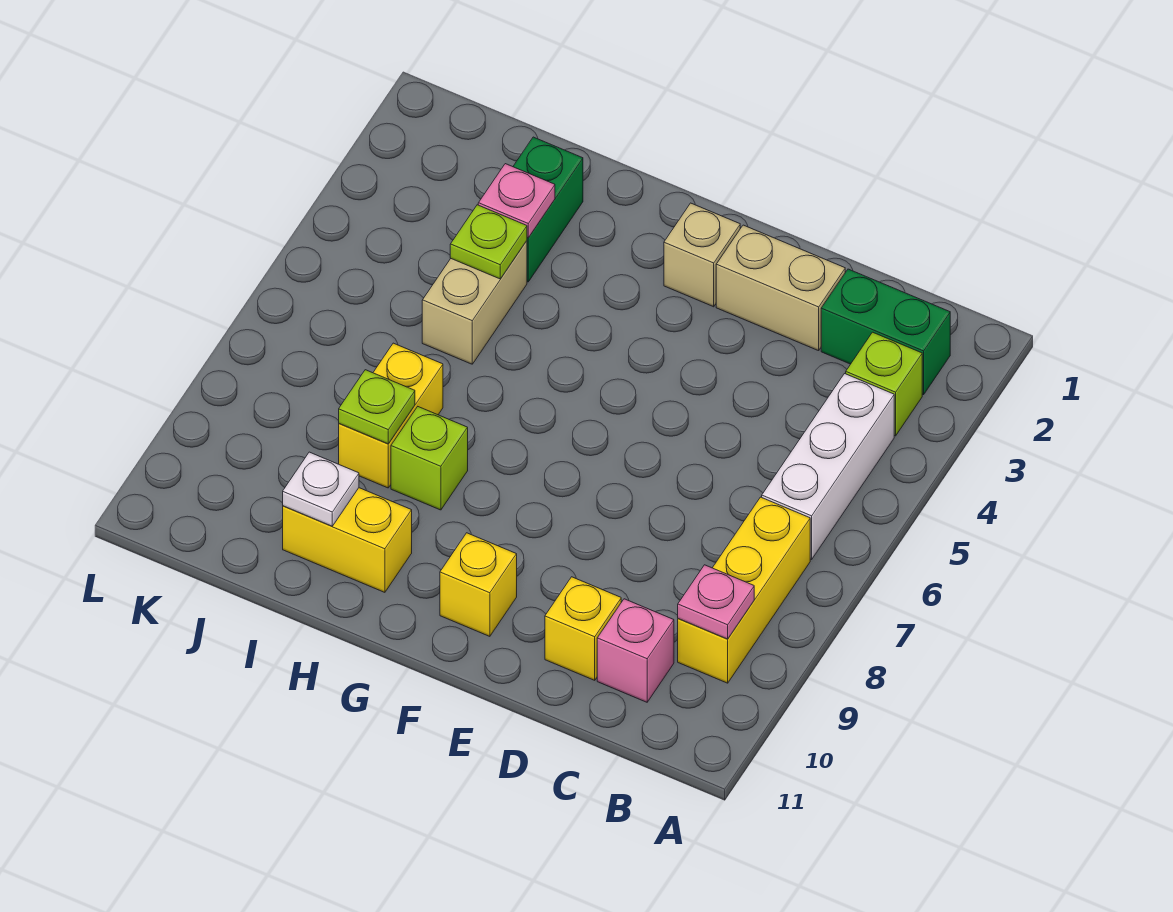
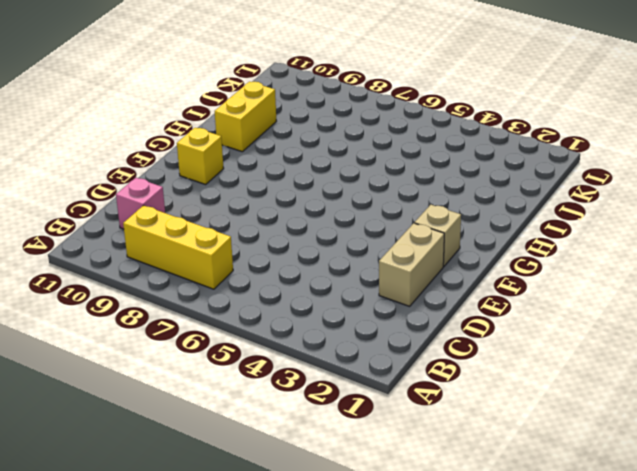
none -> green brick B2:C2 level 1
none -> lime brick B3 level 1
none -> white brick B4:B6 level 1

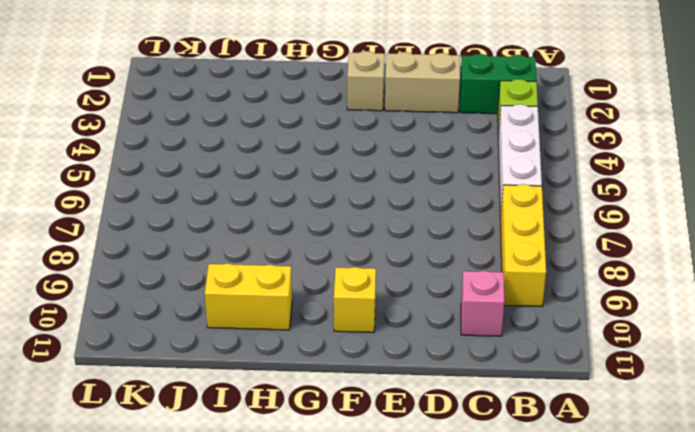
none -> yellow brick D10 level 1
none -> lime brick H8 level 1
none -> green brick I2:I3 level 1

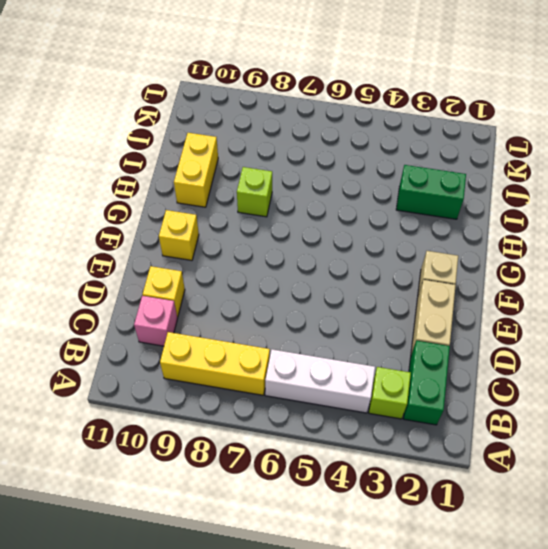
none -> tan brick I4:I5 level 1
none -> yellow brick I7:I8 level 1
none -> pink plate B9 level 2

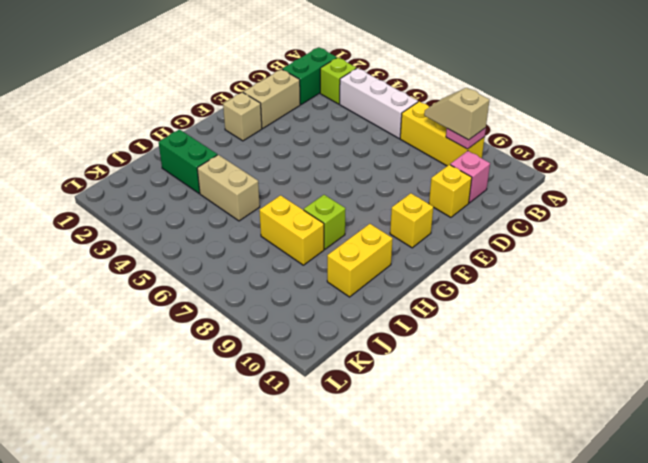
tan slope B8:B9 level 3 top 9 -> none
none -> pink plate I3 level 2
none -> lime plate I4 level 2
none -> lime plate I8 level 2

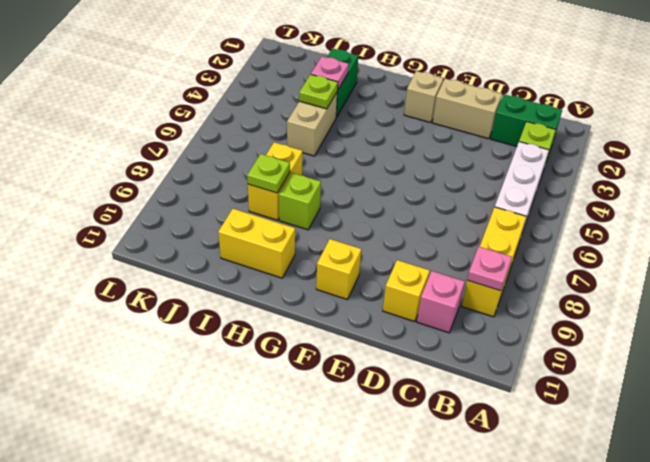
none -> white plate I10 level 2

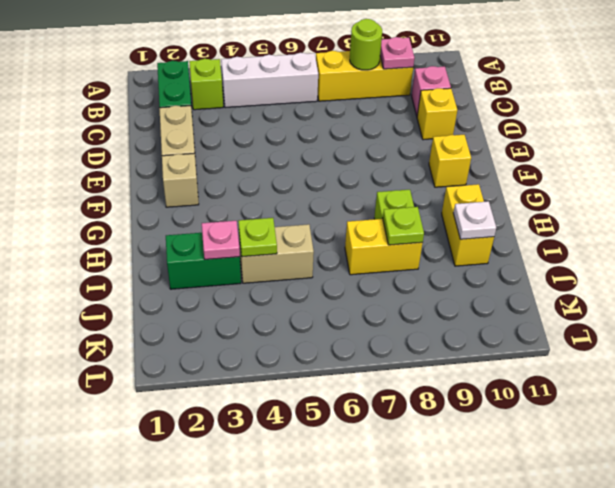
lime round brick B8 level 2 -> none

